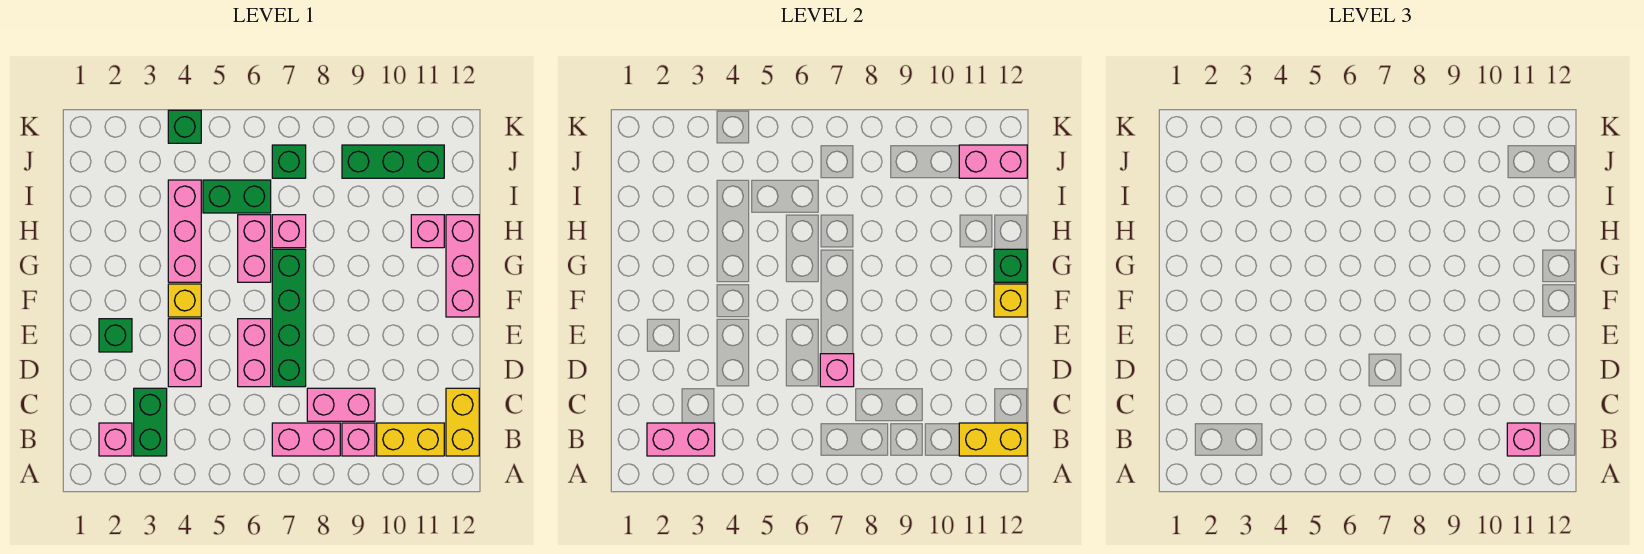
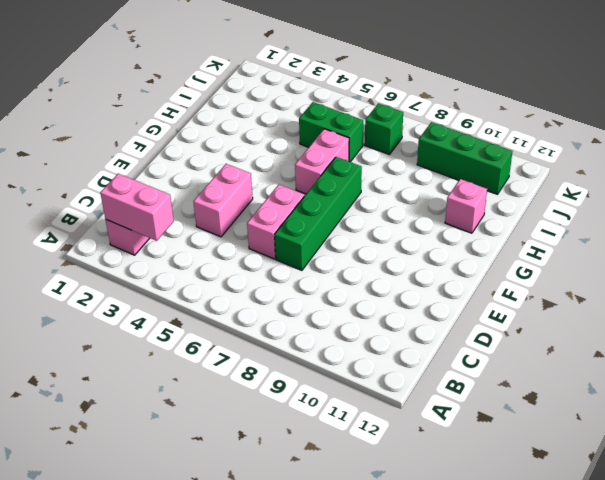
none -> green brick B3:C3 level 1
none -> pink brick B7:B8 level 1
none -> pink brick B9 level 1

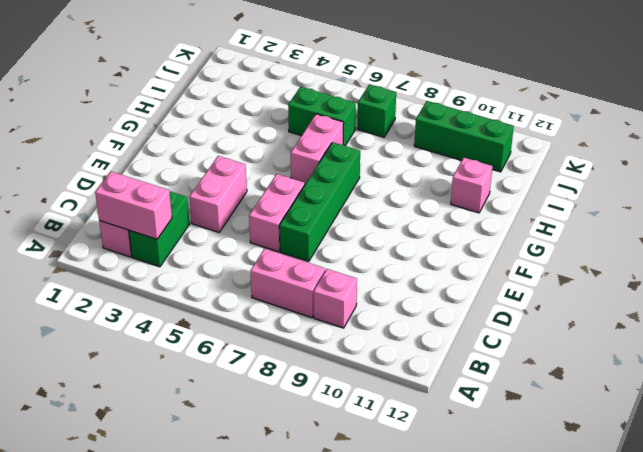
none -> yellow brick B10:B11 level 1
none -> yellow brick B12:C12 level 1
none -> pink brick C8:C9 level 1

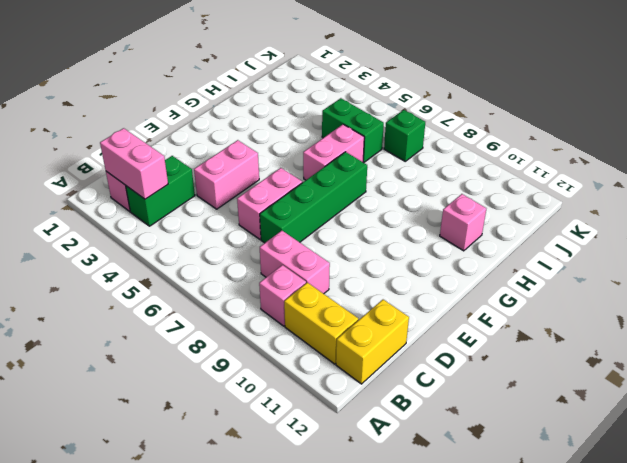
none -> pink brick B7:B8 level 1
none -> green brick E2 level 1
none -> yellow brick F4 level 1

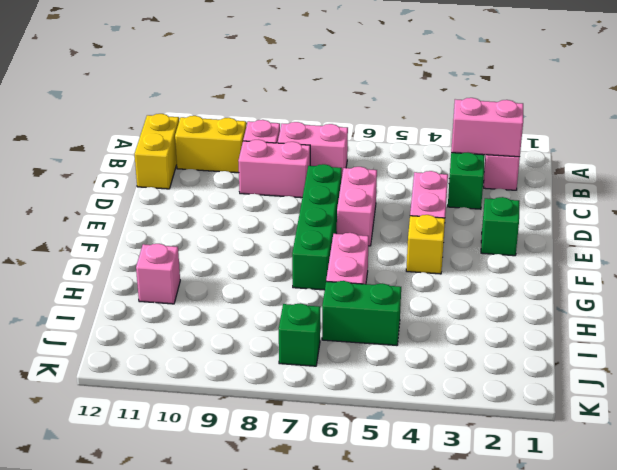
none -> pink brick F12:H12 level 1
none -> pink brick G4:I4 level 1
none -> pink brick H7 level 1

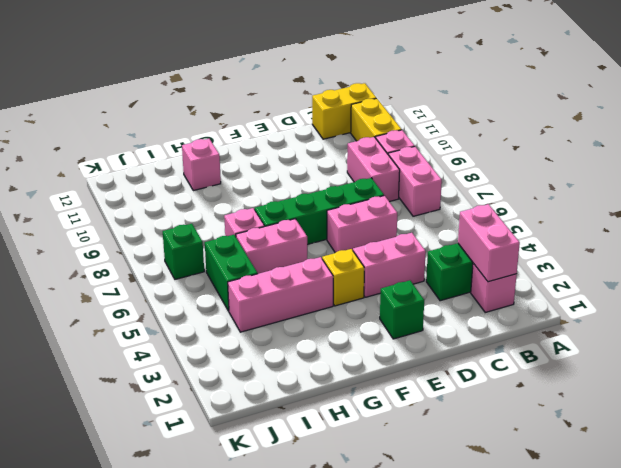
none -> pink brick F12:H12 level 1
none -> green brick J9:J11 level 1
none -> green brick K4 level 1

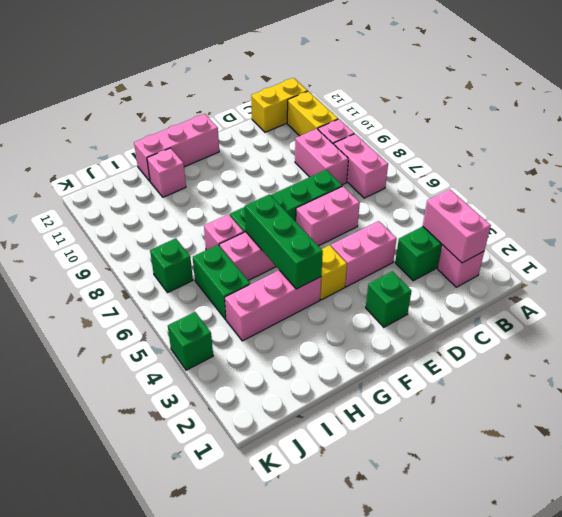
green brick G4:G6 level 2 -> green brick J9:J11 level 1
none -> yellow brick B11:B12 level 2
none -> pink brick D7 level 2
none -> yellow brick F12 level 2

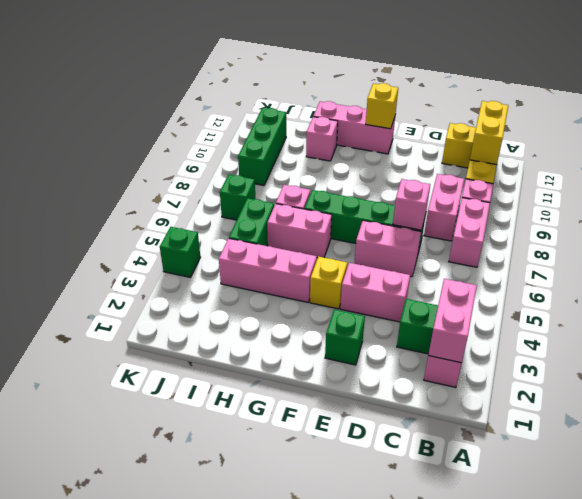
none -> green brick G12 level 2
none -> pink brick J11:J12 level 2
none -> pink brick B11 level 3

